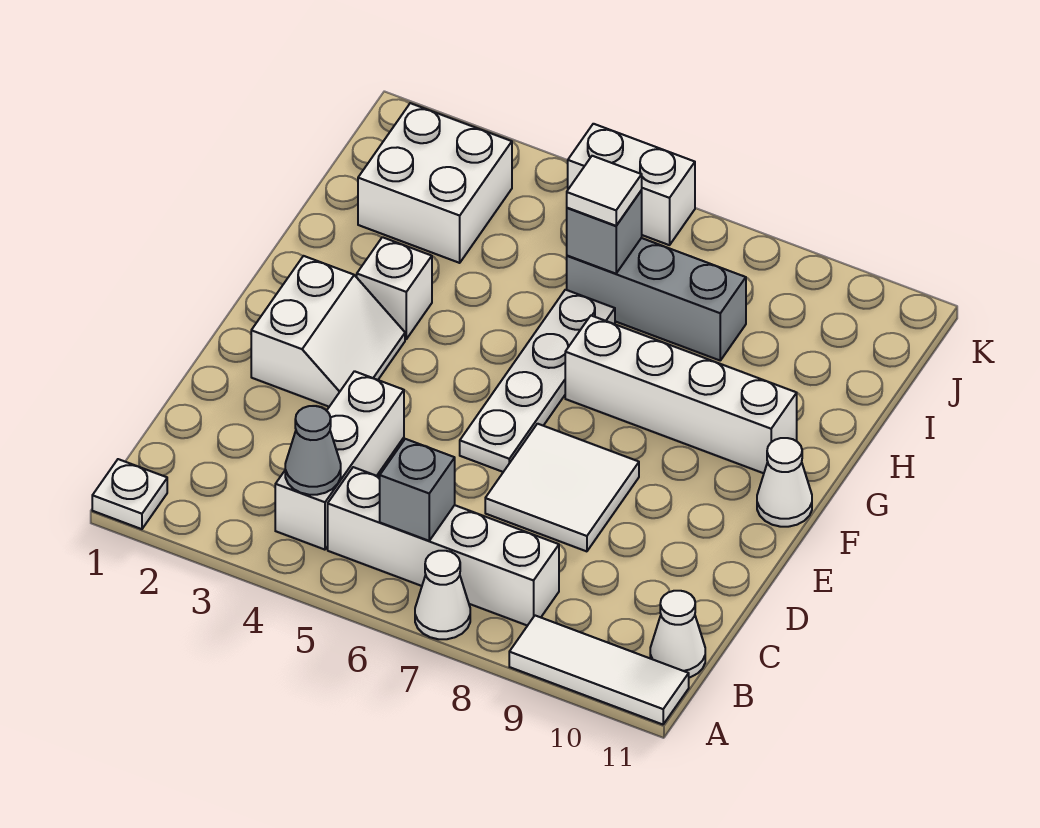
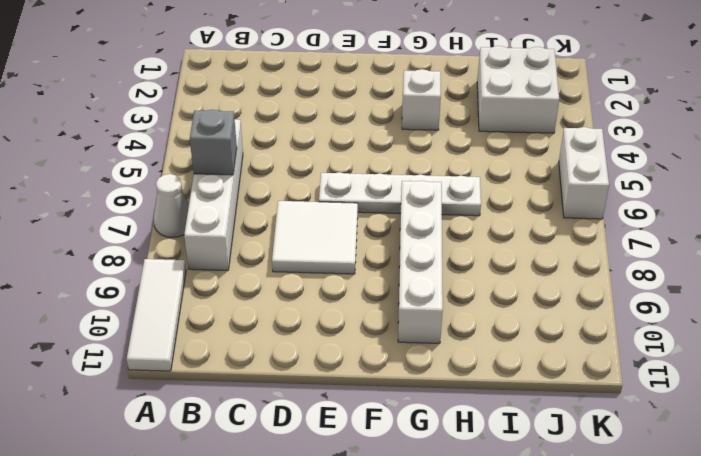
none -> white plate A1 level 1
none -> white brick B4:D4 level 1
none -> white cone B11 level 1

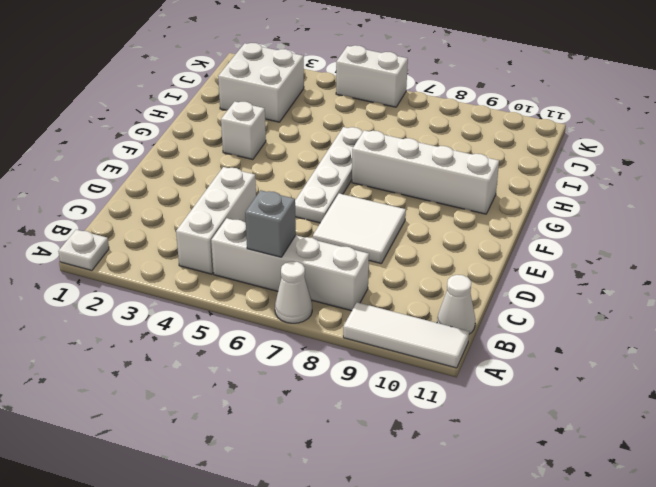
none -> white slope E2:F3 level 1 top 2
none -> white cone F11 level 1
none -> grey brick I6:I8 level 1

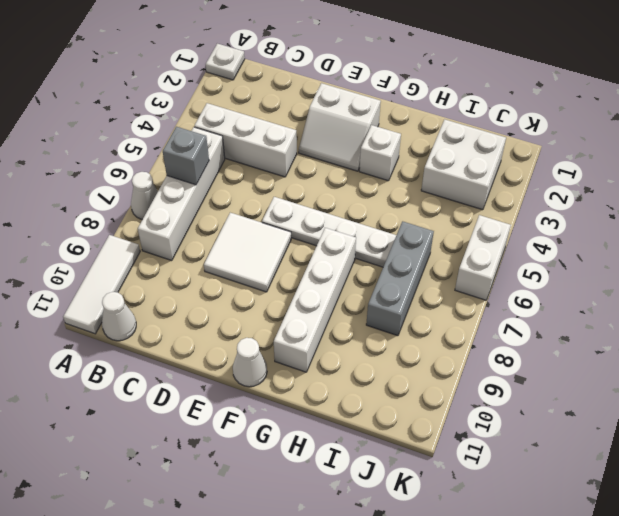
none -> grey cone B4 level 2
none -> grey brick I6 level 2
none -> white tile I6 level 3

